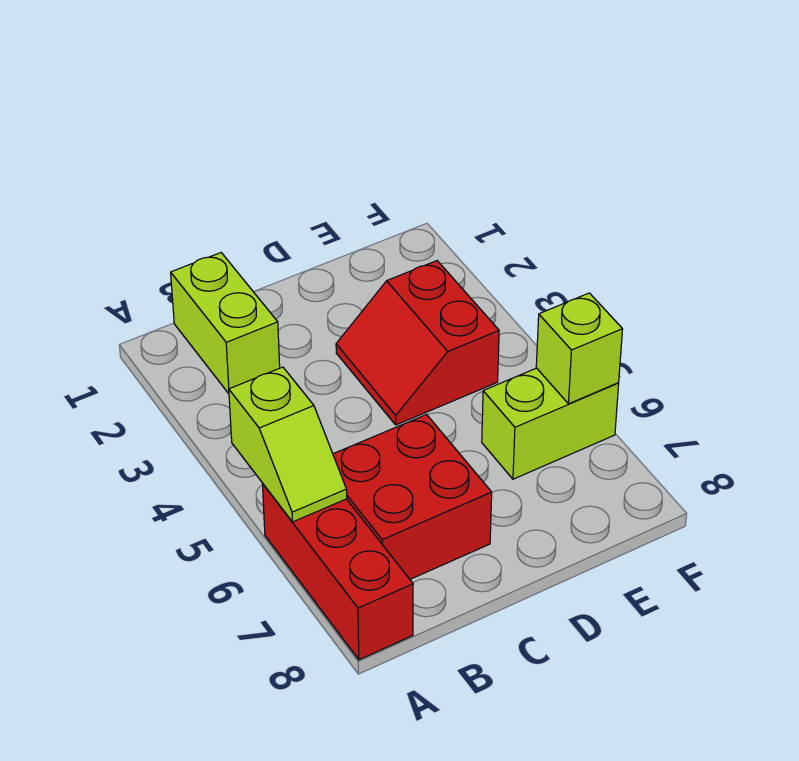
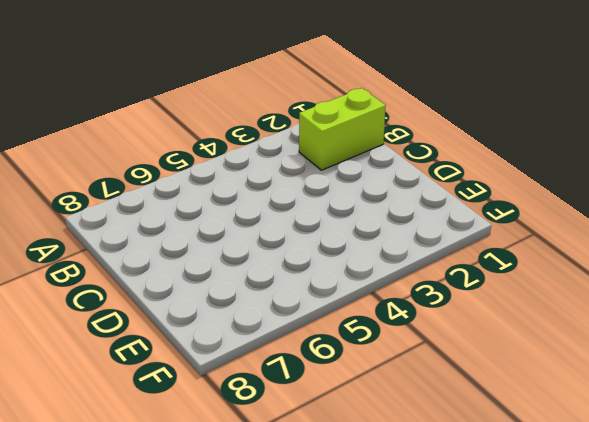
none -> red brick A6:A8 level 1
none -> red brick B6:C7 level 1

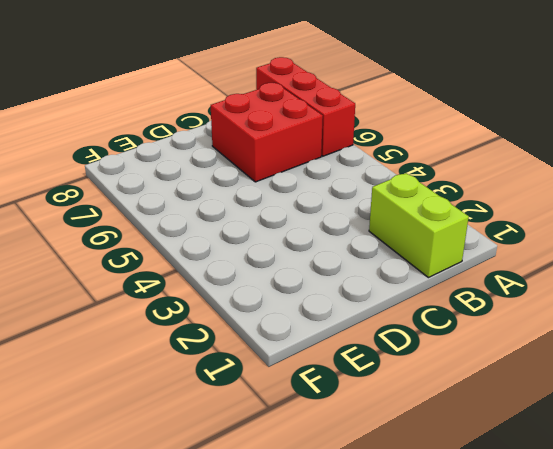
none -> red slope D3:E4 level 1 top E
none -> lime brick E6:F6 level 1

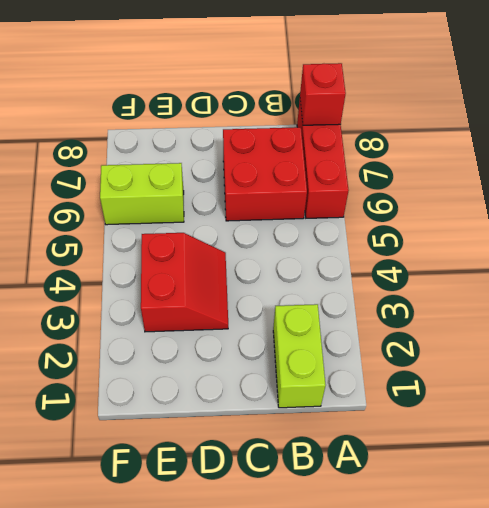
red brick A8 level 2 -> none
none -> lime slope A5:A6 level 2 top 5
none -> lime brick F6 level 2

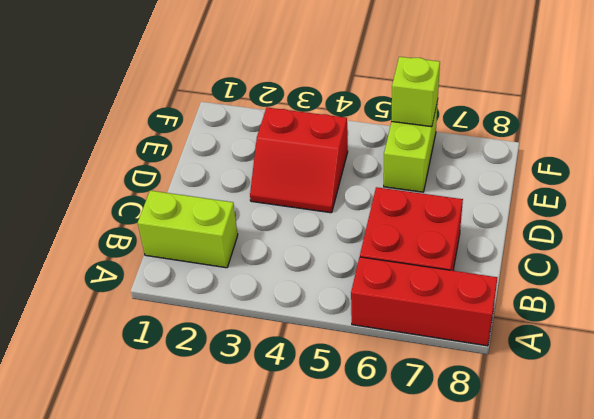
none -> lime slope A5:A6 level 2 top 5

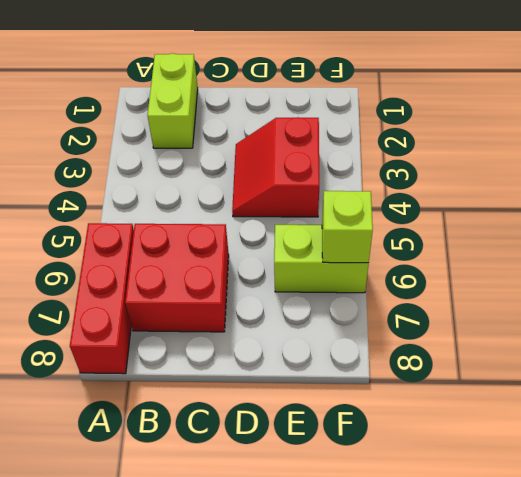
none -> lime slope A5:A6 level 2 top 5

